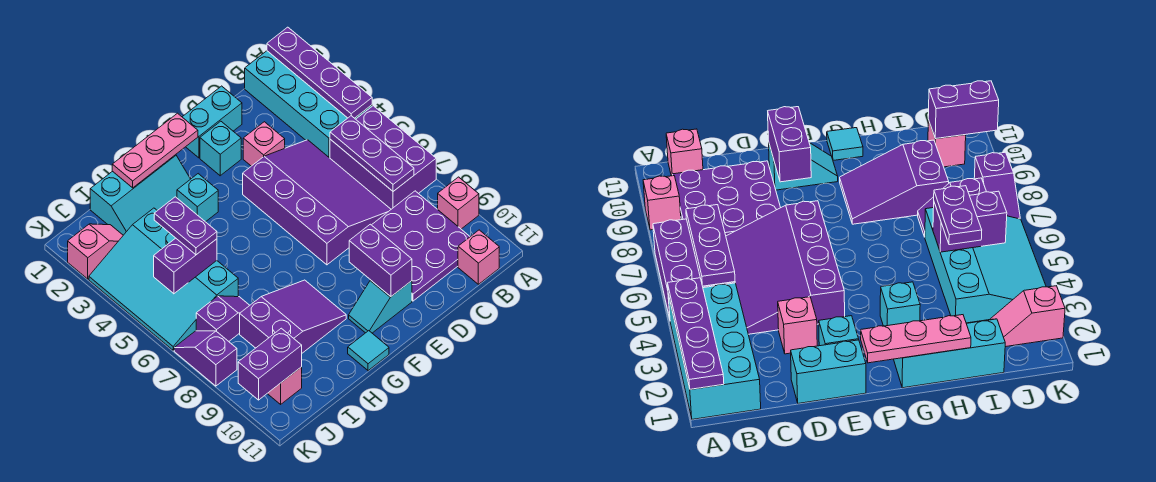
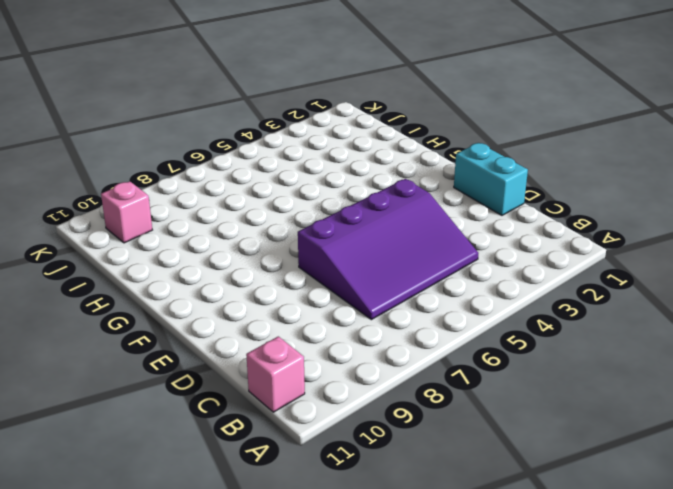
none -> cyan brick A1:B4 level 1
none -> purple brick A5:B7 level 1
none -> pink brick A9 level 1

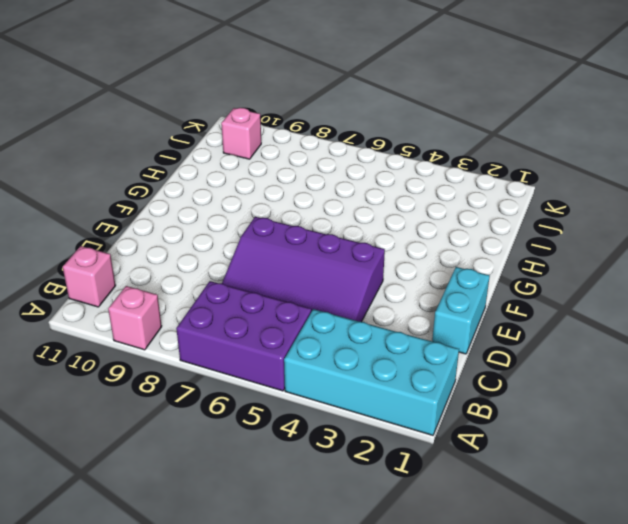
none -> purple plate B8:D10 level 1
none -> pink brick D3 level 1
none -> cyan brick E2 level 1

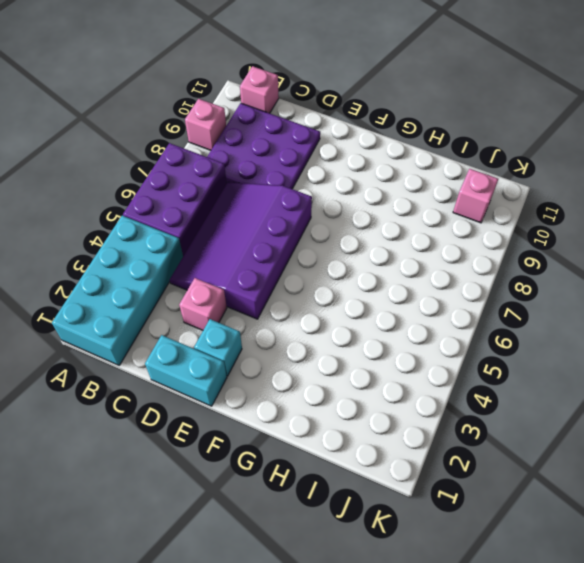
none -> cyan slope E10:F10 level 1 top E
none -> cyan slope G1:I2 level 1 top 1
none -> cyan brick G3 level 1

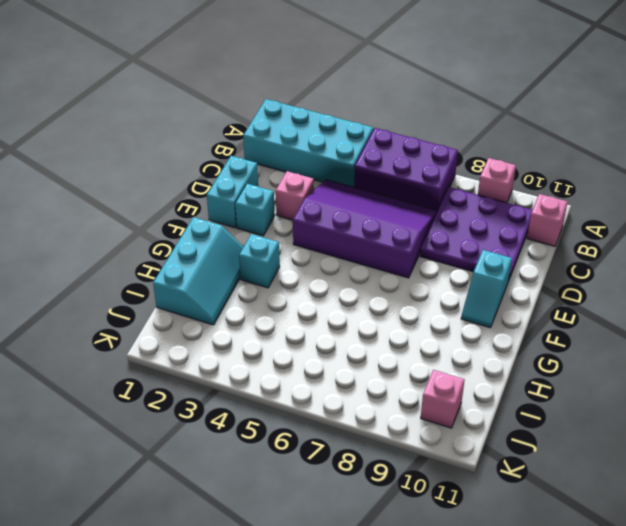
none -> purple slope G8:I9 level 1 top I
none -> cyan tile G11 level 1
none -> cyan slope I3:K6 level 1 top I

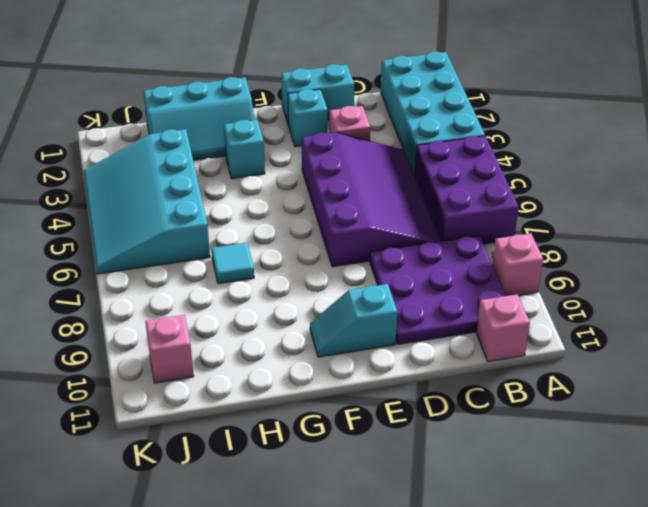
cyan tile H7 level 1 -> cyan tile G11 level 1
none -> purple slope G8:I9 level 1 top I
none -> purple slope I7:J7 level 1 top J
none -> pink slope J2:K2 level 1 top K

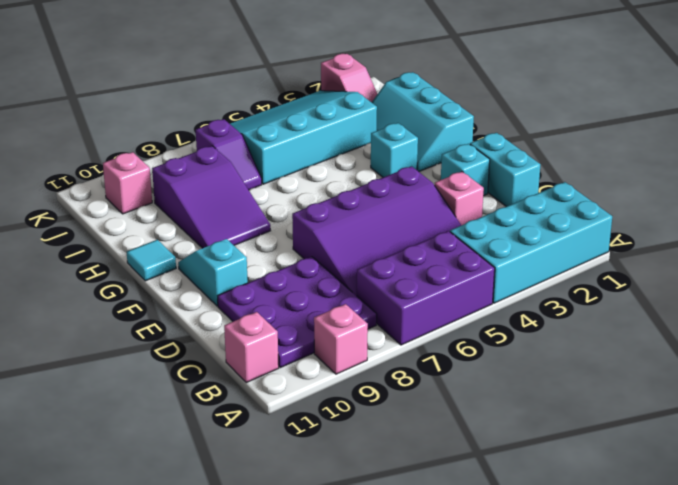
none -> purple slope K7:K8 level 1 top 8
none -> purple plate A1:A4 level 2
none -> purple plate B5:B7 level 2

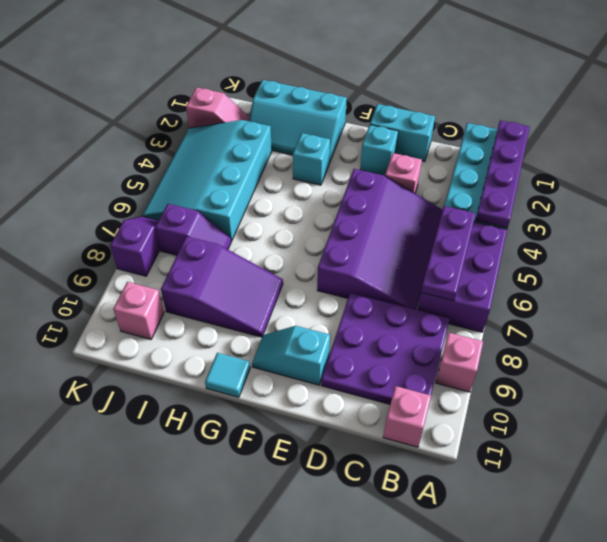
none -> purple brick E9:E10 level 2
none -> pink plate F1:H1 level 2
none -> purple brick I5:J5 level 2

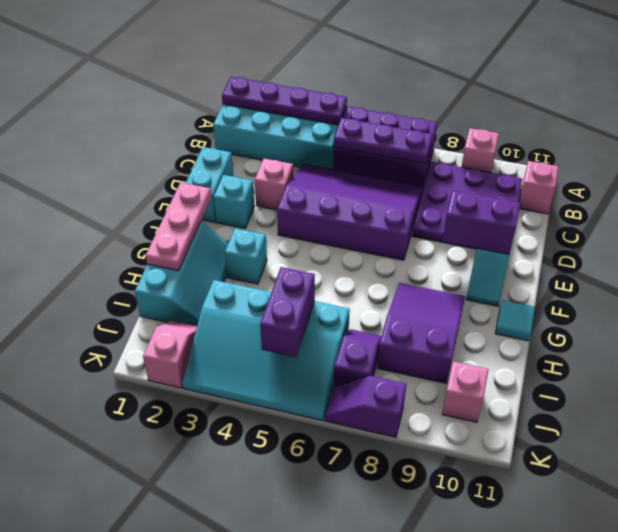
none -> purple brick J10:K10 level 2
none -> purple plate I4:I5 level 3

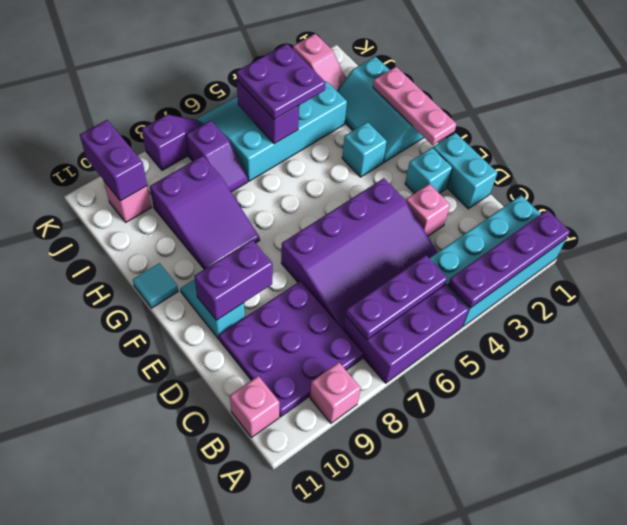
purple plate I4:J5 level 3 -> purple plate I4:I5 level 3

